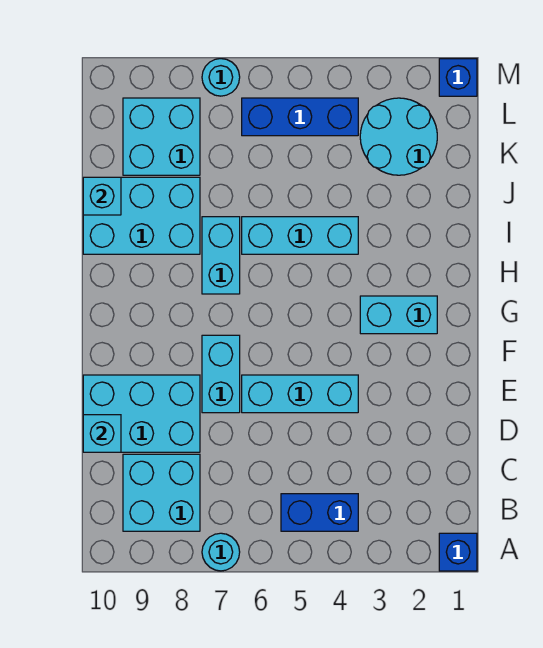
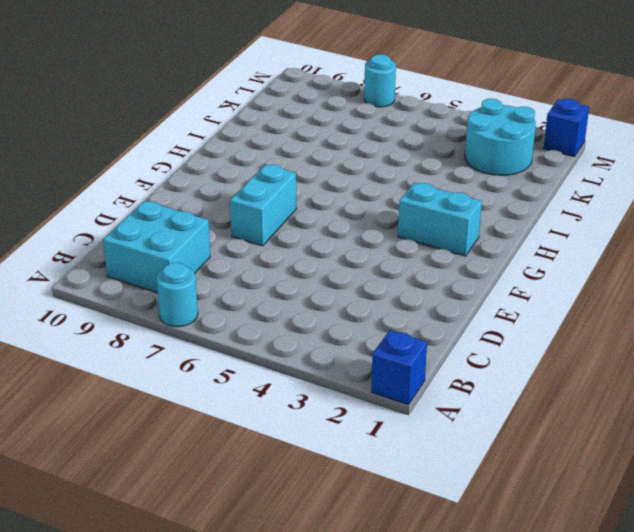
none -> blue brick B4:B5 level 1
none -> cyan brick D8:E10 level 1
none -> cyan brick E4:E6 level 1

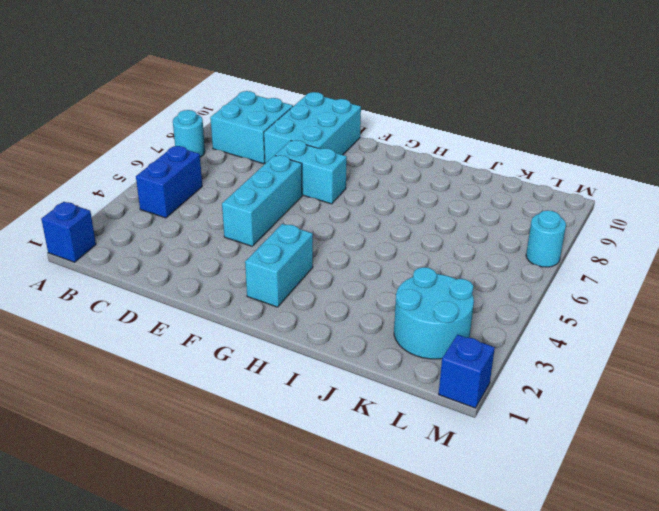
none -> cyan brick H7:I7 level 1
none -> cyan brick I4:I6 level 1
none -> cyan brick I8:J10 level 1

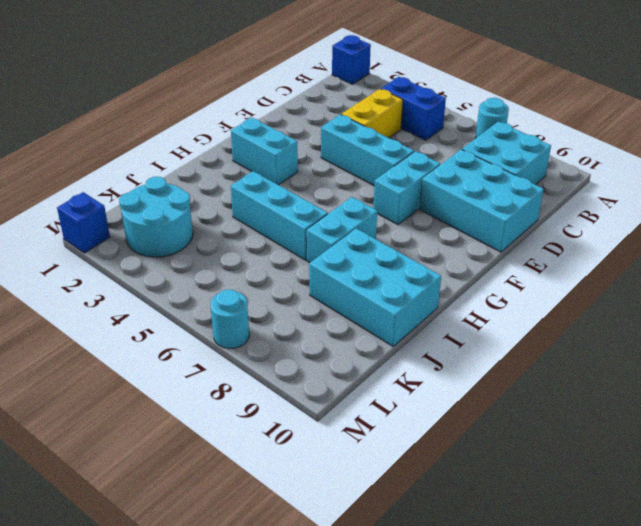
yellow brick C4:D4 level 1 -> none
none -> cyan brick K8:L9 level 1
none -> blue brick L4:L6 level 1
none -> cyan brick D10 level 2

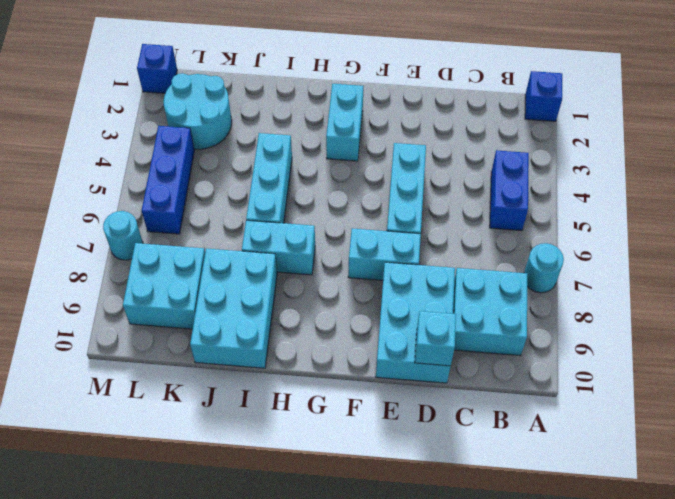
none -> cyan brick J10 level 2

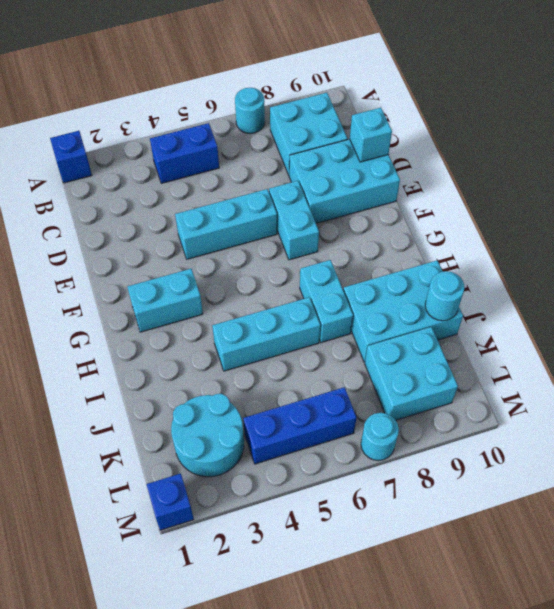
cyan round brick J10 level 2 -> cyan brick J10 level 2

